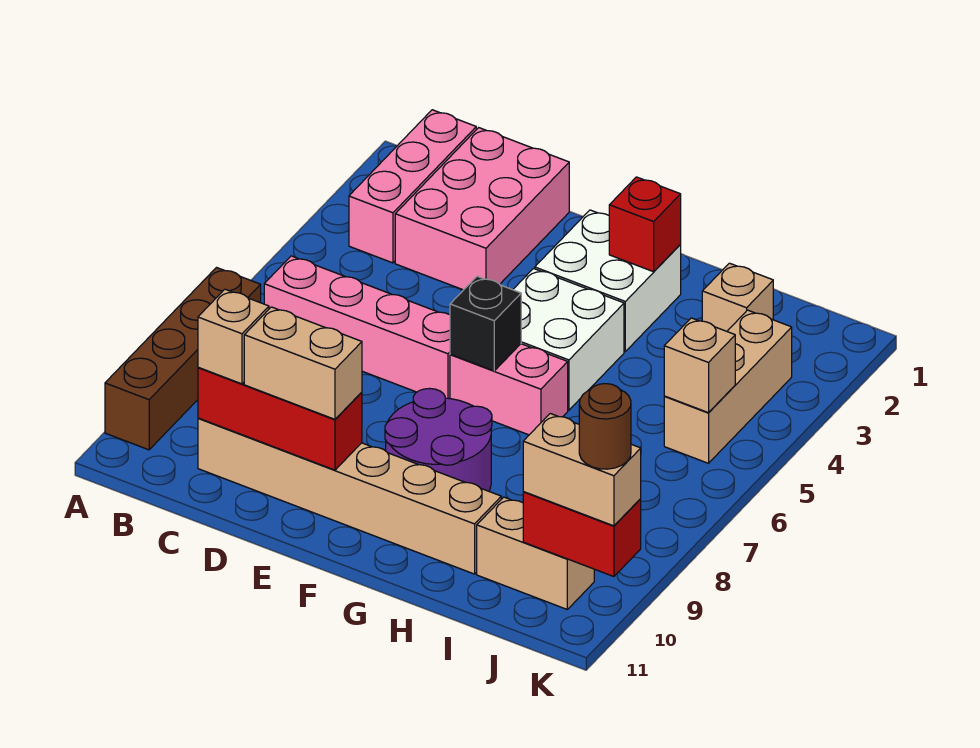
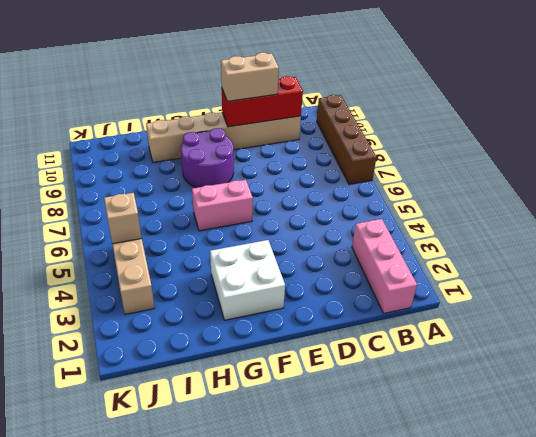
none -> pink brick B6:E6 level 1
none -> pink brick C1:D3 level 1
none -> white brick F4:G5 level 1

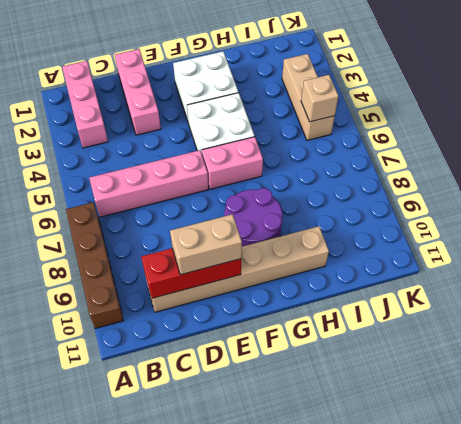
pink brick D1:D3 level 1 -> pink brick C1:D3 level 1
none -> tan brick I2 level 1
none -> tan brick I10:J10 level 1
none -> black brick F6 level 2

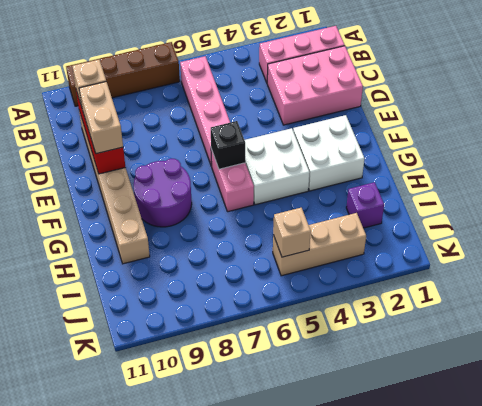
purple brick I2 level 1 -> tan brick I2 level 1
none -> tan brick I10:J10 level 1
none -> red brick G2 level 2
none -> red brick J10:K10 level 2

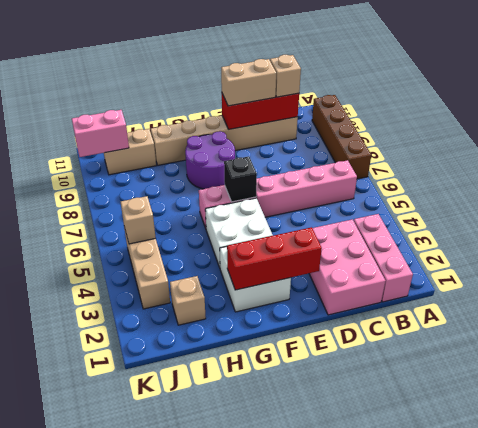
red brick E2:G2 level 2 -> red brick G2 level 2
pink brick J10:K10 level 2 -> red brick J10:K10 level 2
none -> tan brick J10:K10 level 3
none -> brown round brick K10 level 4

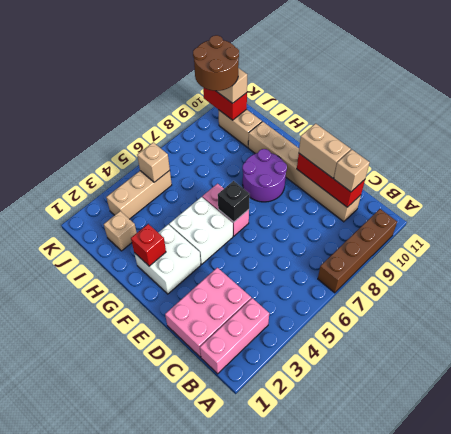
brown round brick J9:K10 level 4 -> brown round brick K10 level 4
none -> pink brick B6:E6 level 1

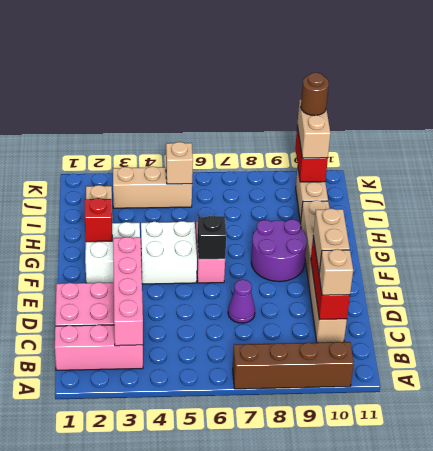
pink brick B3:E3 level 2 -> pink brick B6:E6 level 1
purple cone D7 level 1 -> none

